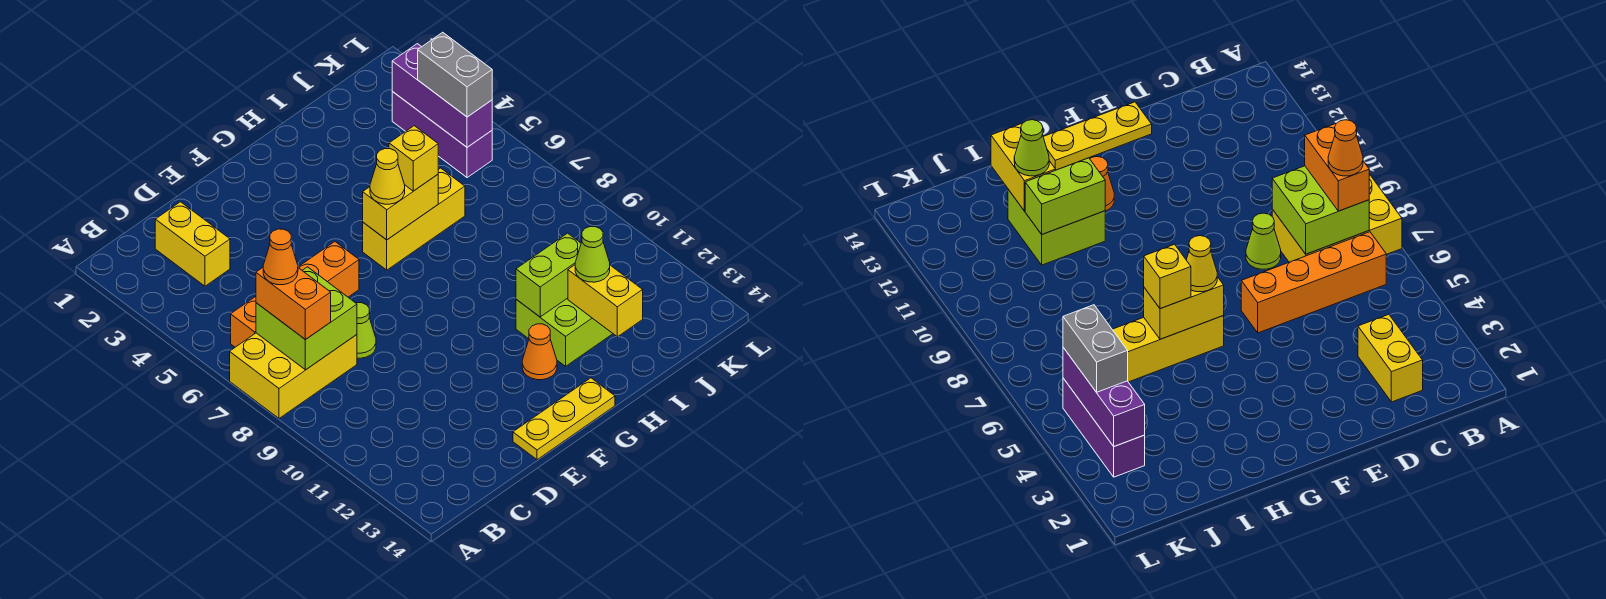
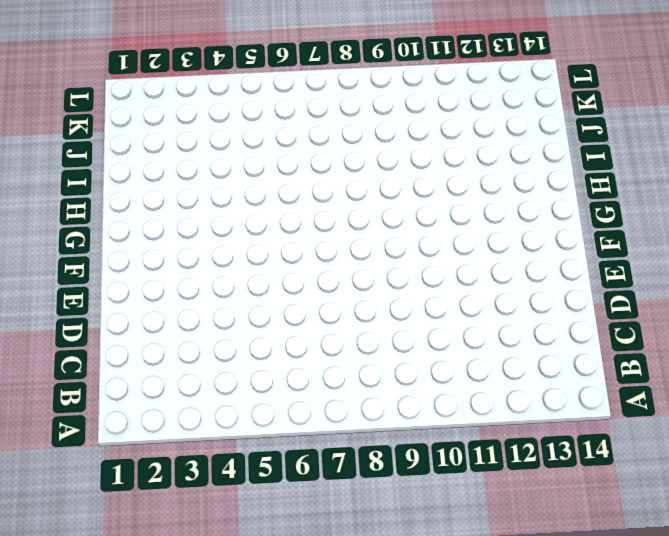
none -> yellow brick A7:C8 level 1
none -> orange brick B6:E6 level 1
none -> yellow brick C2:C3 level 1

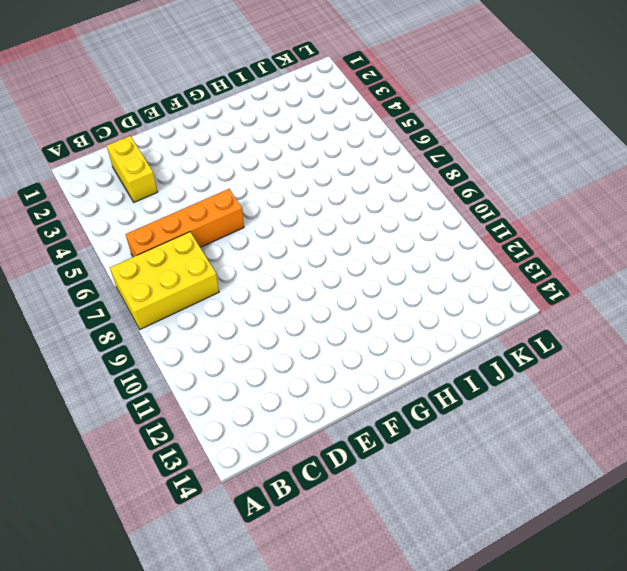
none -> lime cone D8 level 1
none -> yellow plate E14:G14 level 1
none -> yellow brick G6:I6 level 1

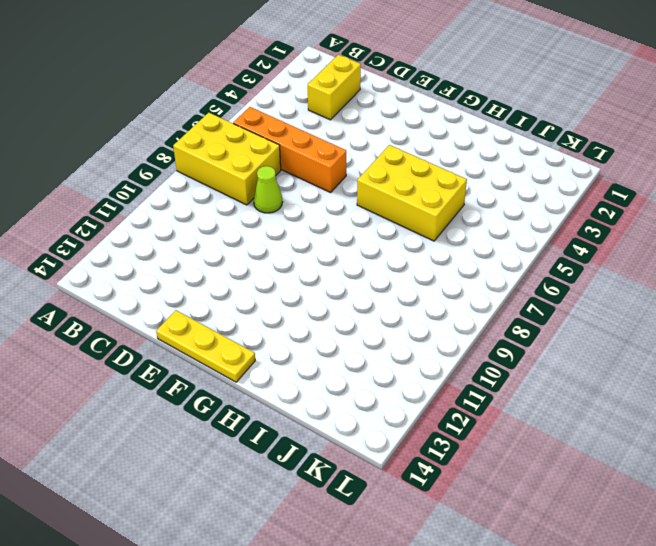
yellow brick G5:I6 level 1 -> yellow brick G6:I6 level 1
none -> orange cone G12 level 1
none -> lime brick H11:I12 level 1
none -> purple brick K3:K5 level 1

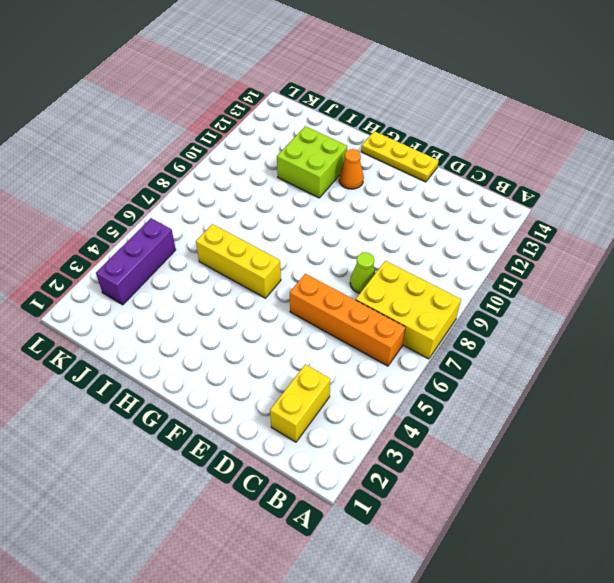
none -> lime brick B7:C8 level 2
none -> yellow brick G6:H6 level 2
none -> lime brick H11:I11 level 2

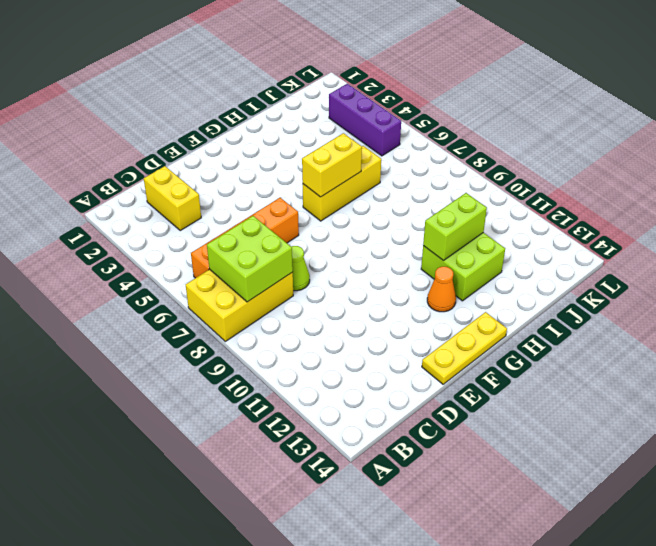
none -> yellow brick I12:I13 level 2
none -> purple brick K3:K5 level 2
none -> orange brick B7:B8 level 3

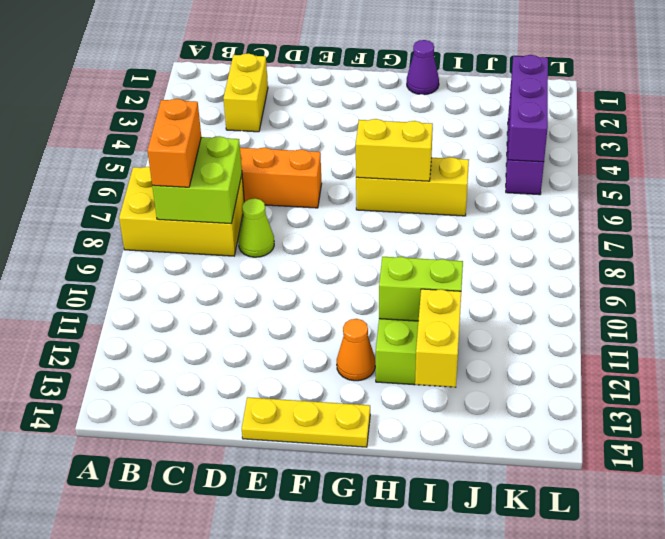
purple cone H1 level 1 -> none
none -> yellow cone G6 level 3
none -> yellow brick H6 level 3
none -> lime cone I12 level 3

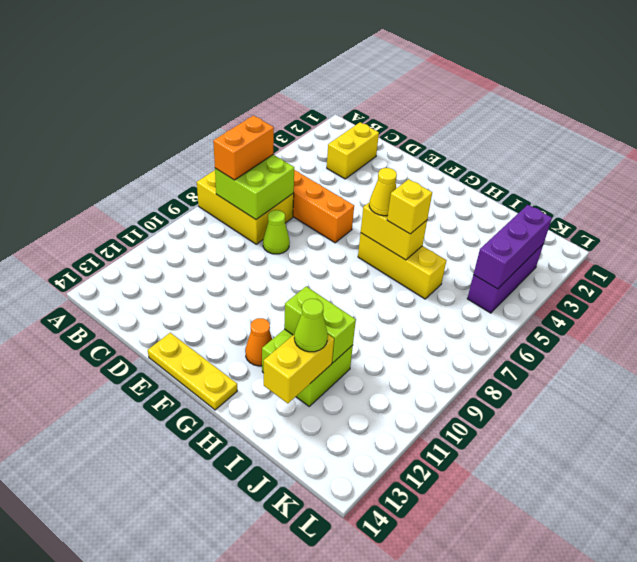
none -> grey brick K4:K5 level 3
none -> orange cone B7 level 4

